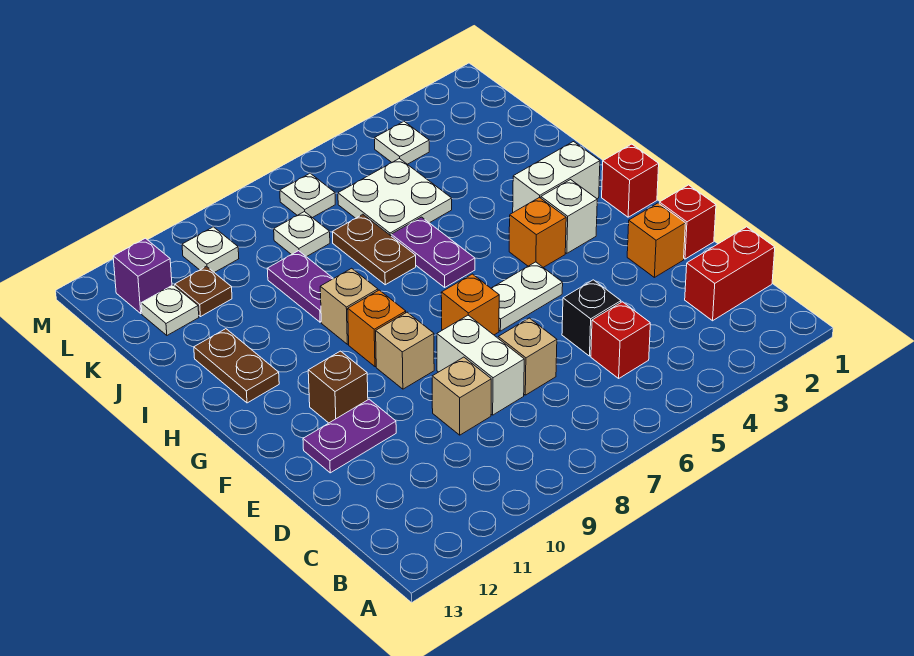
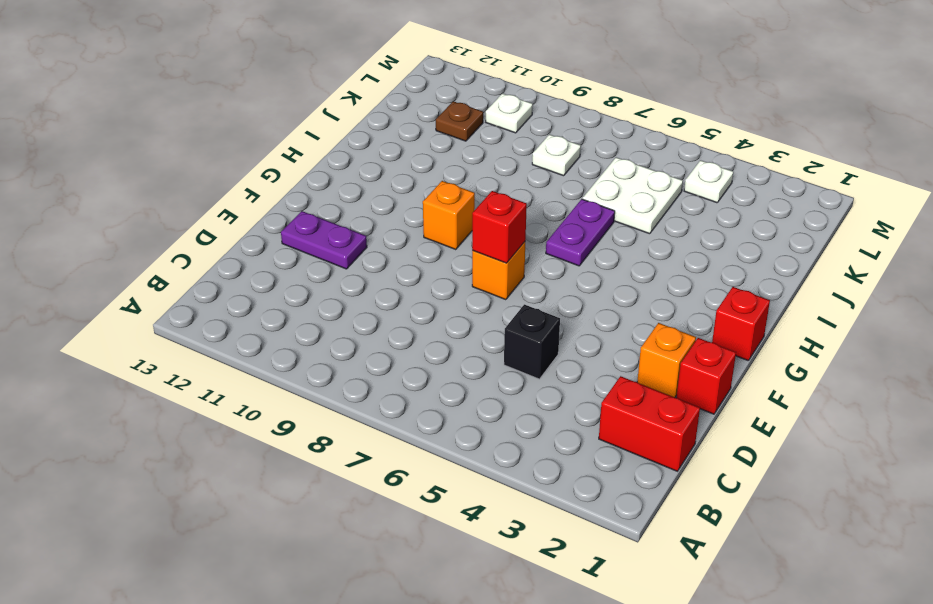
red brick F7 level 2 -> red brick C5 level 1
none -> tan brick D7 level 1
none -> white brick D8:E8 level 1
none -> tan brick D9 level 1
none -> white plate F5:F6 level 1

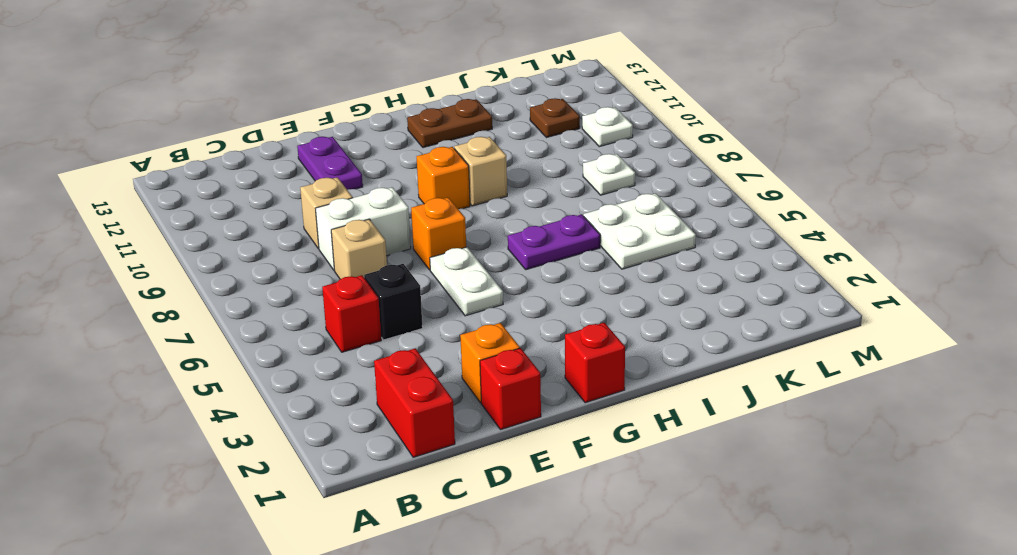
none -> tan brick F9 level 1
none -> brown brick F11 level 1
none -> white brick G3 level 1
none -> orange brick G4 level 1

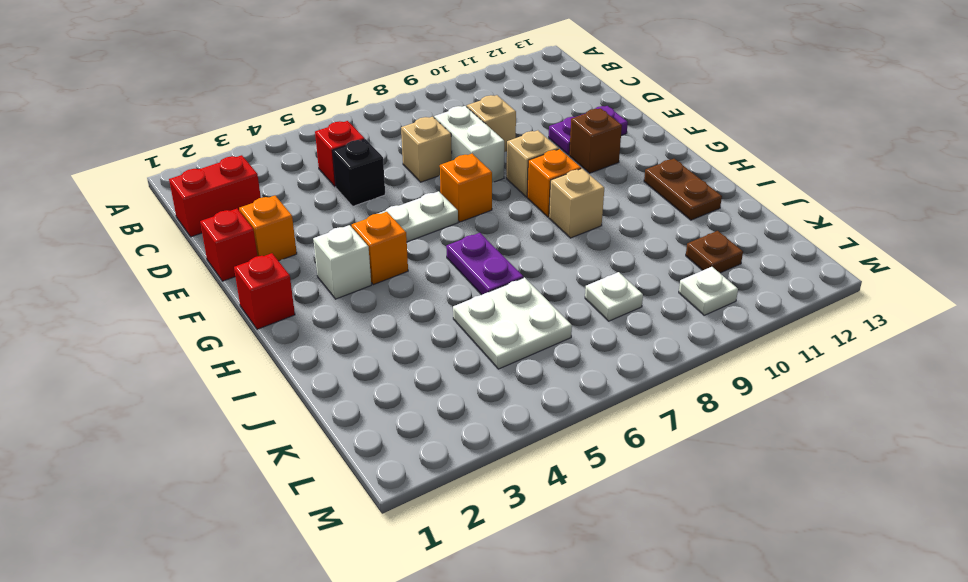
none -> white brick H2:H3 level 1
none -> brown plate I7:J7 level 1
none -> purple plate I9:J9 level 1
none -> white plate K12 level 1

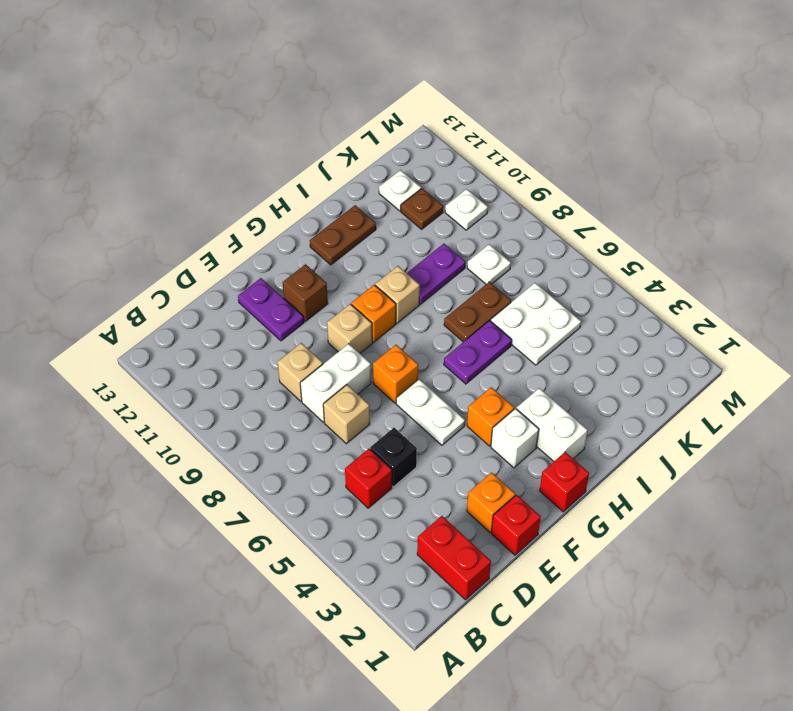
none -> white plate L4 level 1
none -> white plate L7 level 1
none -> purple brick L12 level 1

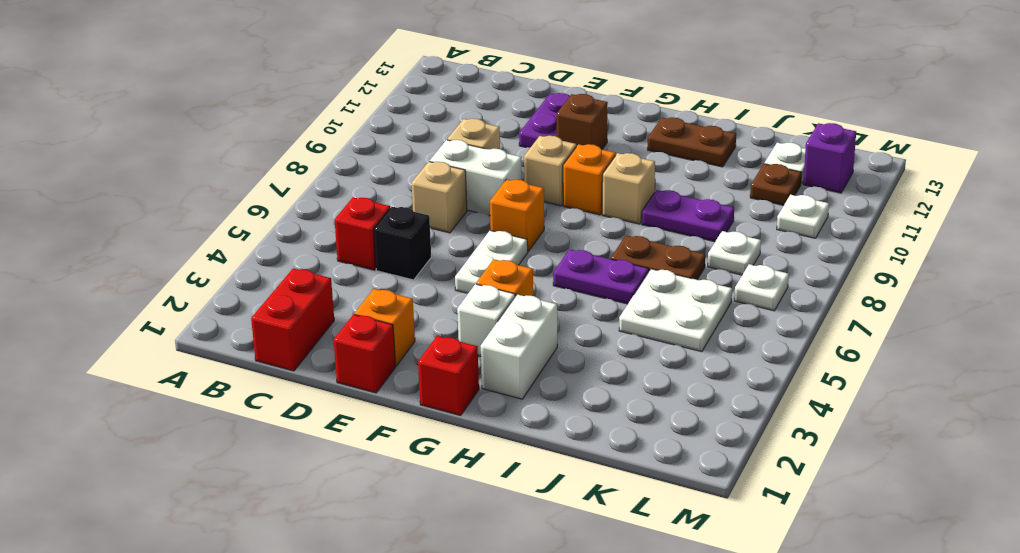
none -> white plate L4 level 1

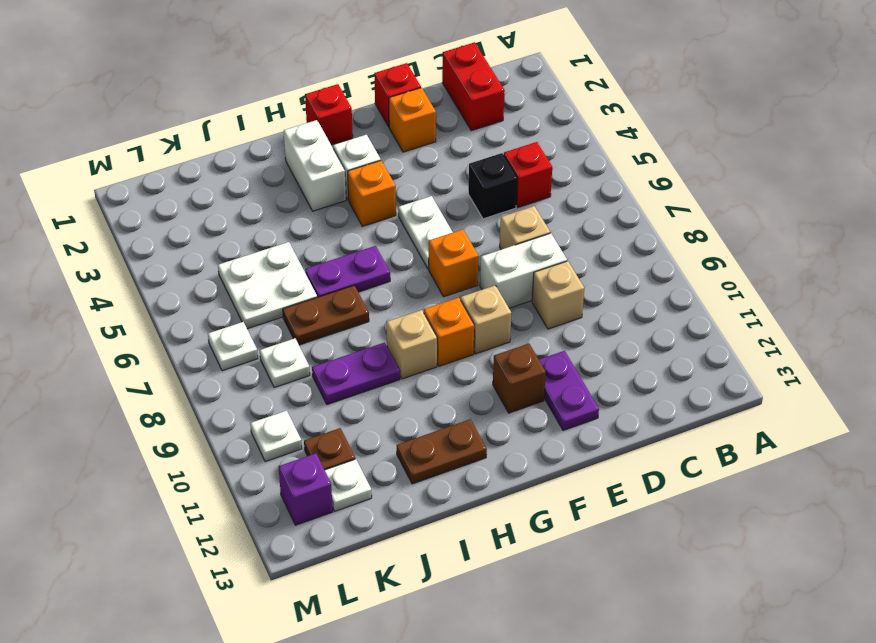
none -> white plate L4 level 1

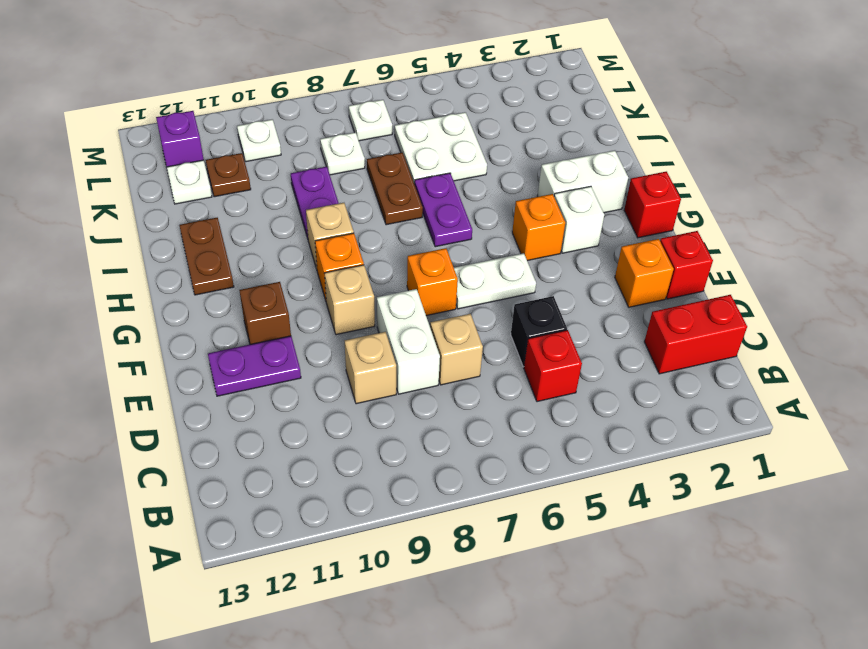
none -> white plate L4 level 1

